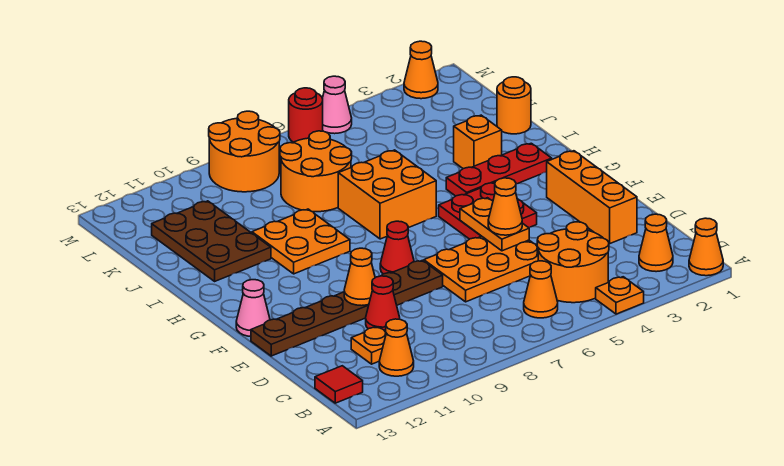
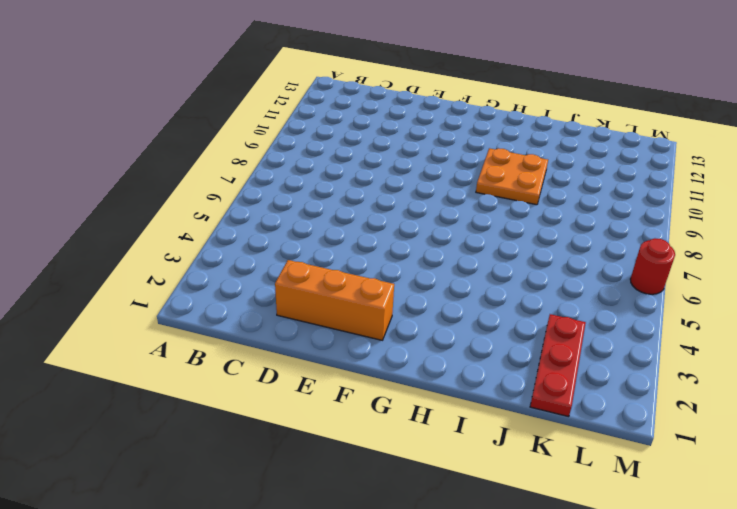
red plate K1:K3 level 1 -> red plate H2:H4 level 1
none -> orange cone A1 level 1
none -> orange plate A4 level 1
none -> orange cone B2 level 1

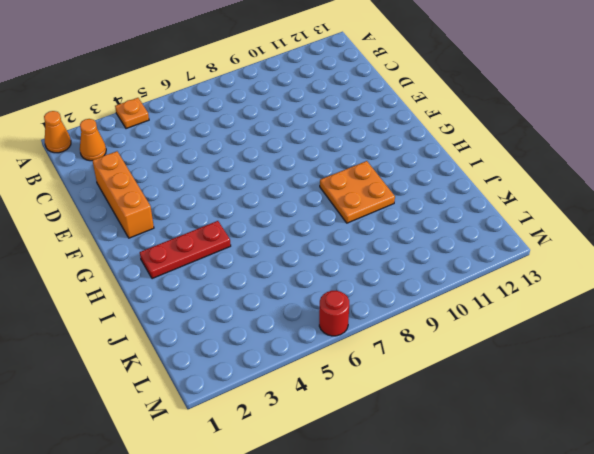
none -> orange round brick B4:C5 level 1
none -> orange cone B6 level 1
none -> orange cone B11 level 1

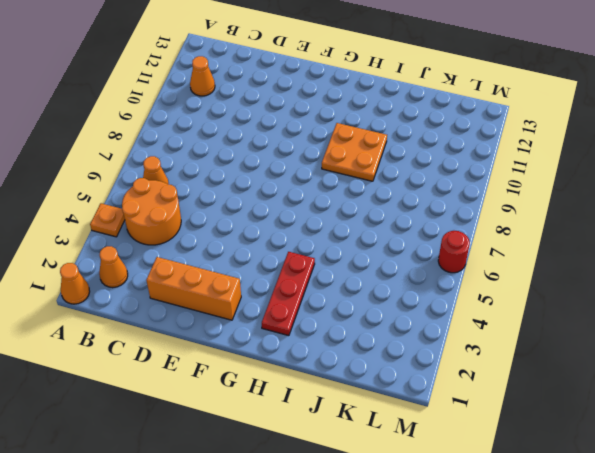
none -> red tile B13 level 1
none -> orange plate C11 level 1
none -> orange plate D5:E7 level 1

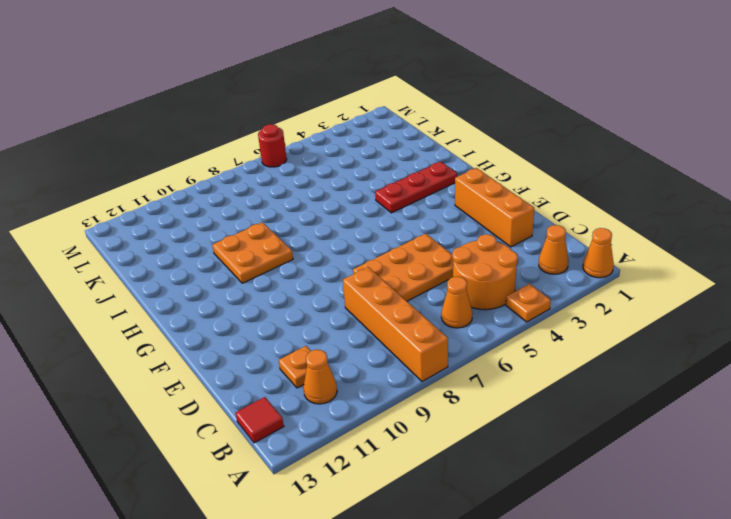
orange brick A8:D8 level 1 -> none
none -> red cone D10 level 1
none -> brown plate E8:E13 level 1
none -> red plate F4:G5 level 1

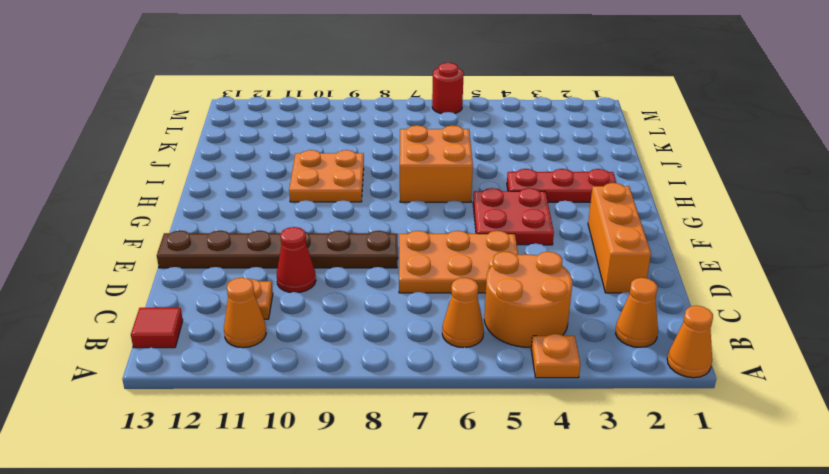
none -> red cone F8 level 1
none -> pink cone F13 level 1
none -> orange brick I3 level 1

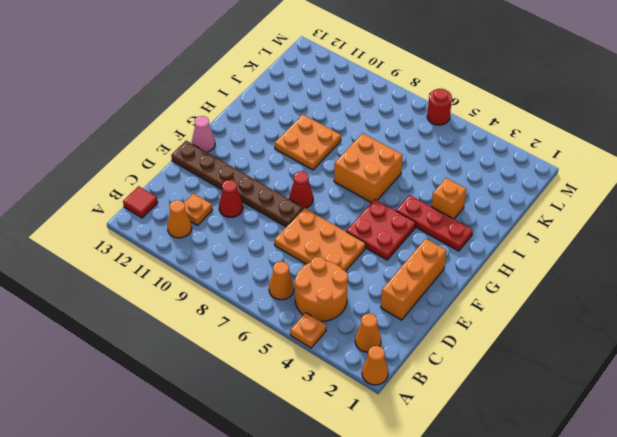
none -> brown plate I11:K12 level 1
none -> orange round brick J1 level 1
none -> orange round brick J7:K8 level 1

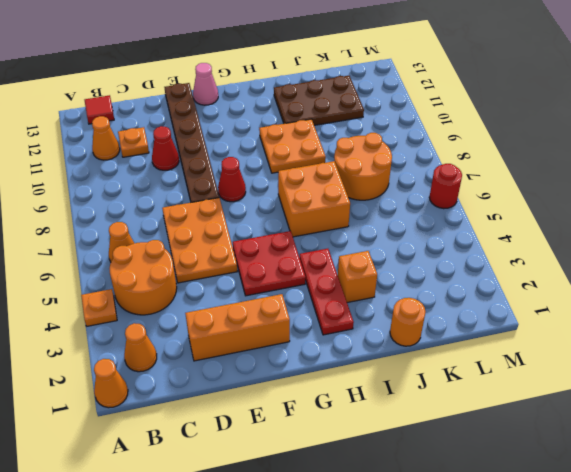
none -> orange round brick L8:M9 level 1
none -> orange cone M2 level 1
none -> pink cone M5 level 1

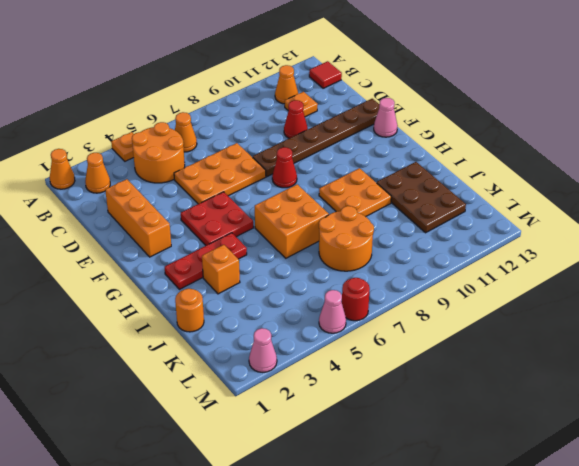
pink cone M2 level 1 -> orange cone M2 level 1
none -> orange round brick L8:M9 level 1
none -> orange plate E5:F5 level 2
none -> orange cone E10 level 2

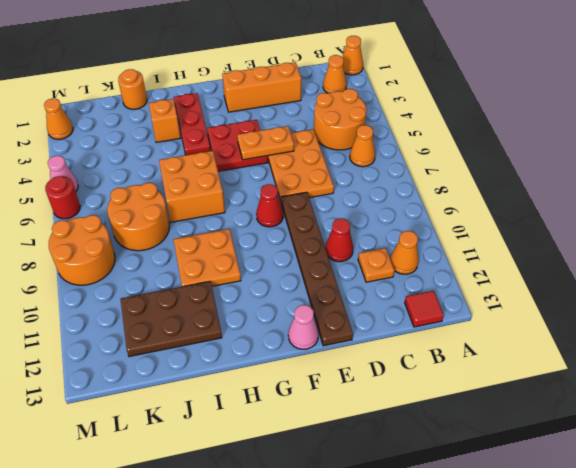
none -> orange plate A4 level 1
none -> orange cone E10 level 2
none -> orange cone E5 level 3

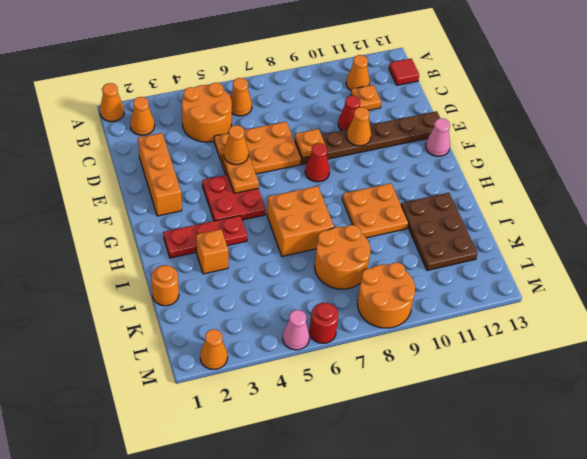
orange plate E8 level 2 -> orange plate A4 level 1

